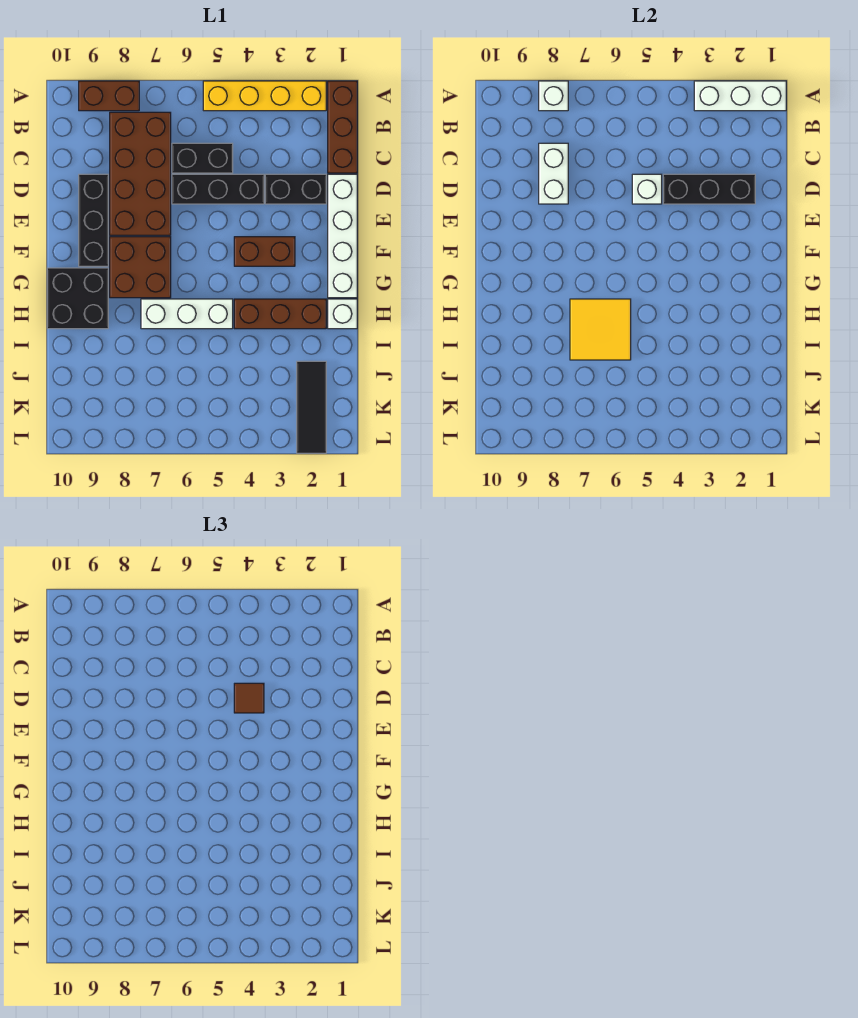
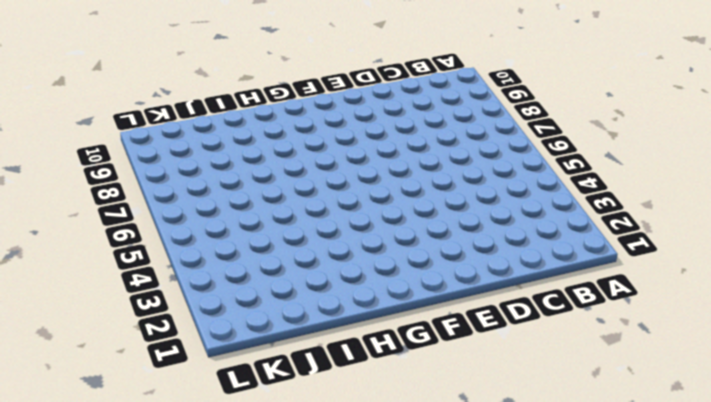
none -> brown brick A1:C1 level 1
none -> yellow brick A2:A5 level 1
none -> brown brick A8:A9 level 1

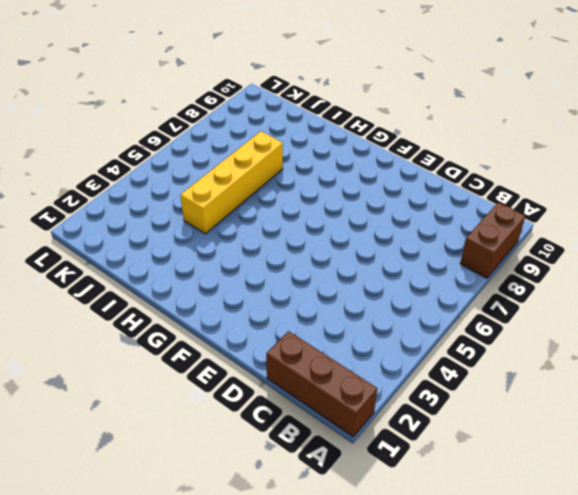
yellow brick I4:I7 level 1 -> yellow brick A2:A5 level 1
none -> brown brick B7:E8 level 1
none -> black brick C5:C6 level 1
none -> white brick D1:G1 level 1

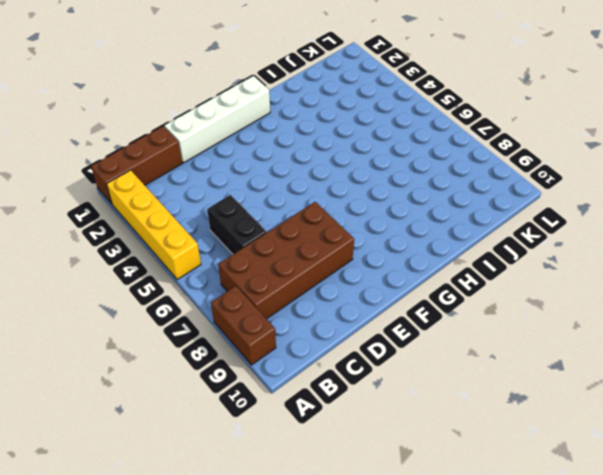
none -> black brick D2:D3 level 1
none -> black brick D4:D6 level 1
none -> black brick D9:F9 level 1

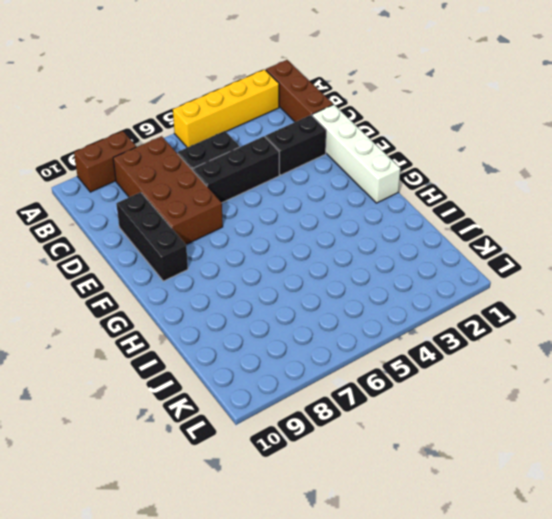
none -> brown brick F3:F4 level 1
none -> brown brick F7:G8 level 1
none -> black brick G9:H10 level 1

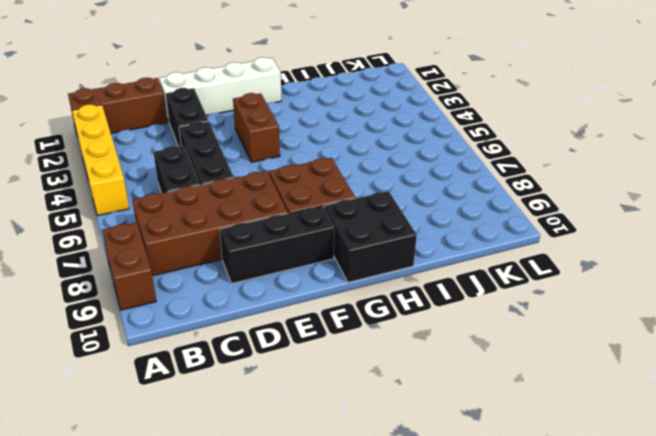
none -> white brick H1 level 1
none -> brown brick H2:H4 level 1
none -> white brick H5:H7 level 1

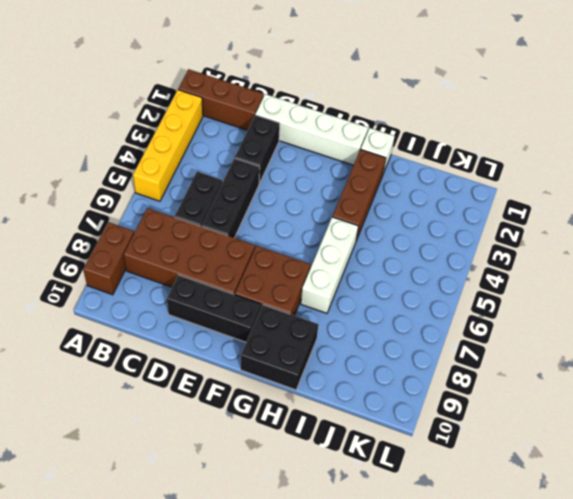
none -> brown brick F3:F4 level 1
none -> black tile J2:L2 level 1
none -> white brick A1:A3 level 2

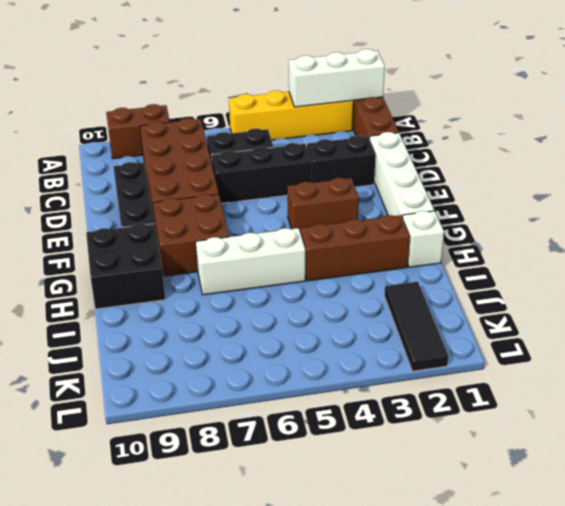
none -> white brick A8 level 2
none -> white brick C8:D8 level 2
none -> black brick D2:D4 level 2

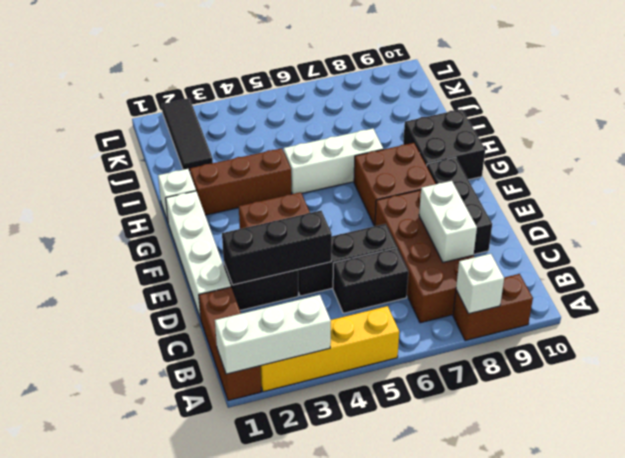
none -> white brick D5 level 2
none -> yellow tile H6:I7 level 2
none -> brown tile D4 level 3

